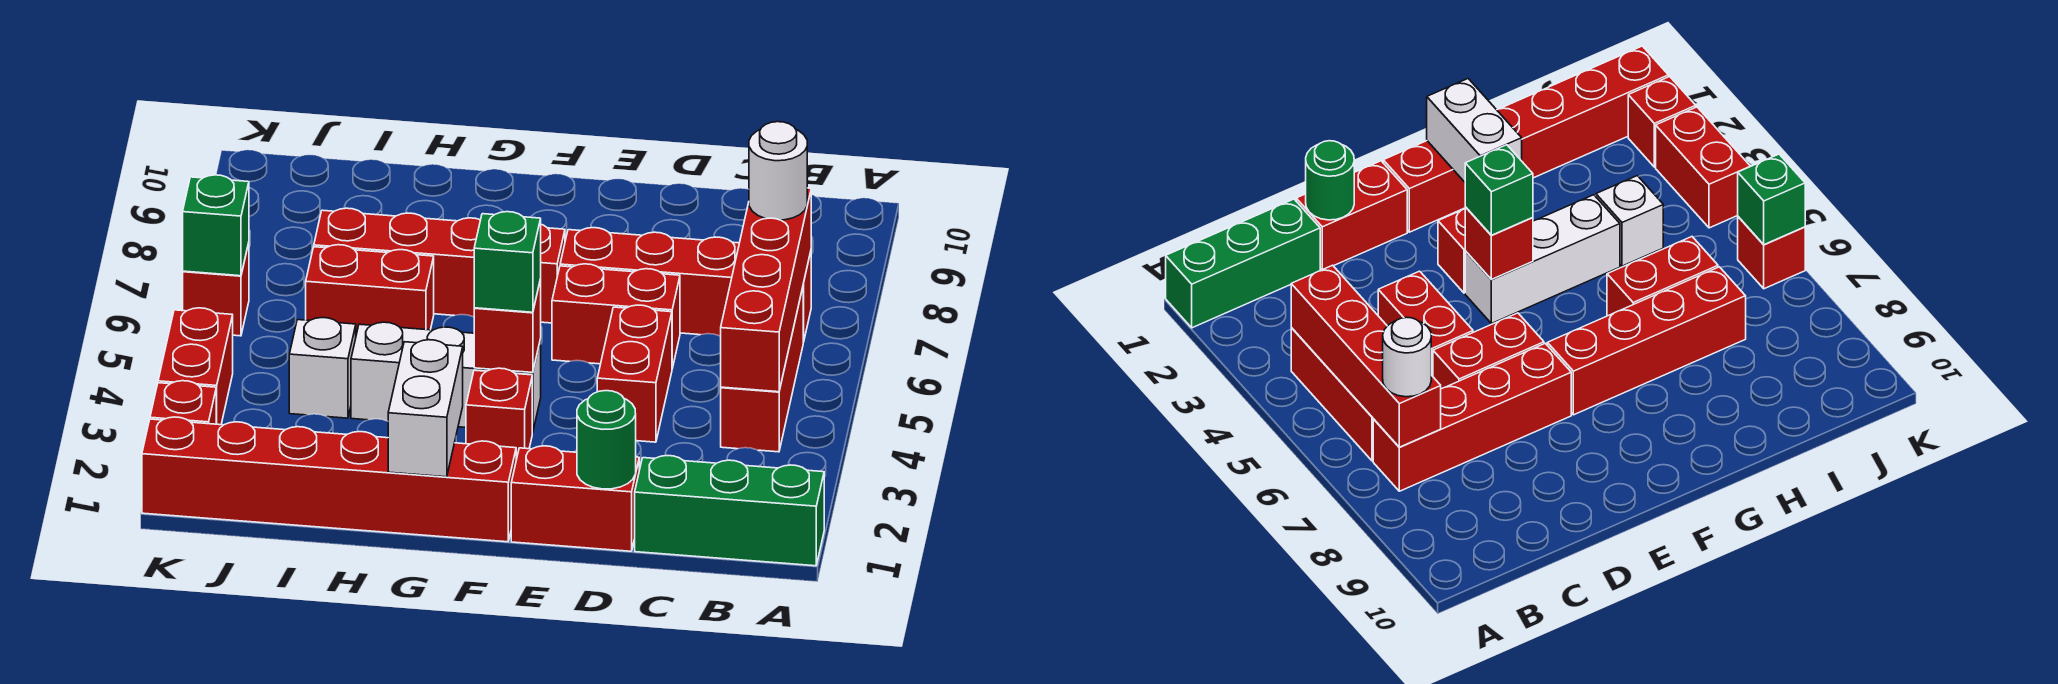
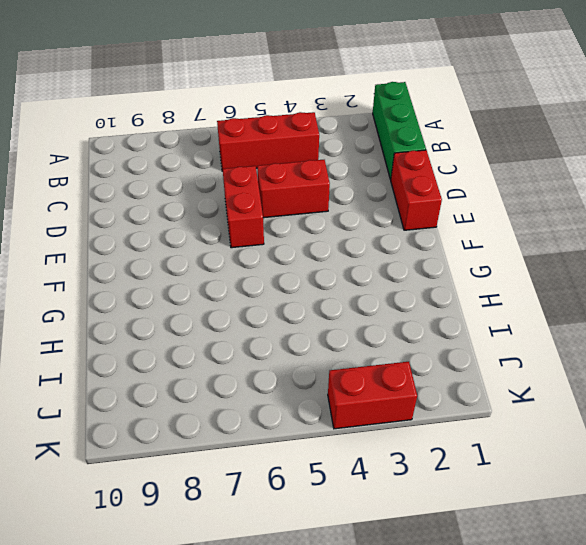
none -> red brick B7:E7 level 1
none -> red brick F1:K1 level 1
none -> red brick F3 level 1

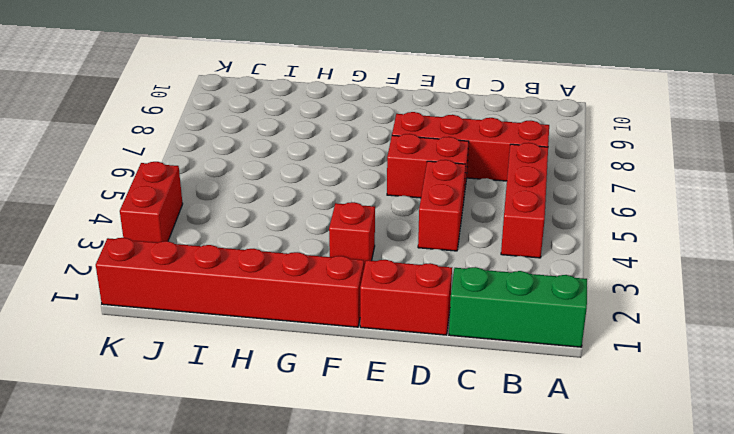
none -> white brick F4:H4 level 1
none -> red brick F7:I7 level 1
none -> red brick H6:I6 level 1

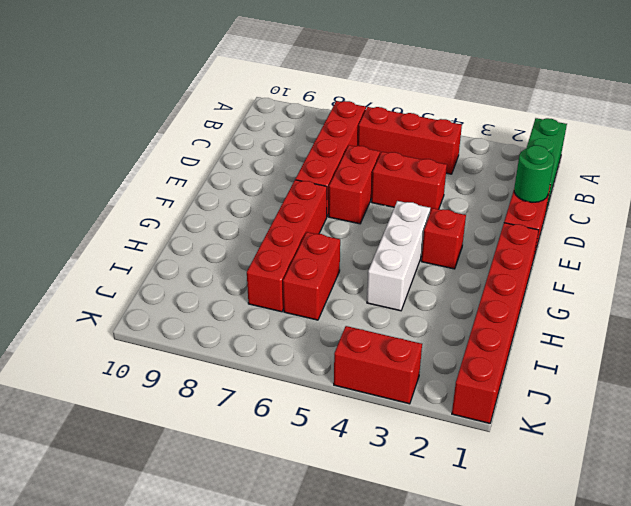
none -> white brick I4 level 1
none -> red brick K2 level 1
none -> red brick K6 level 1

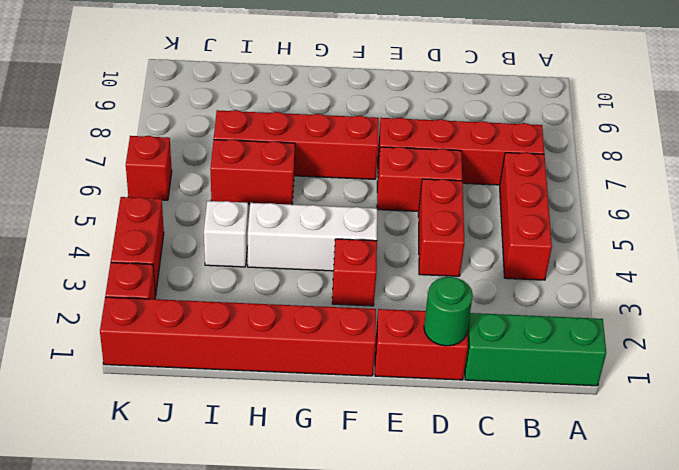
none -> red brick B4:B7 level 2
none -> red brick F4 level 2
none -> white brick G1:G2 level 2

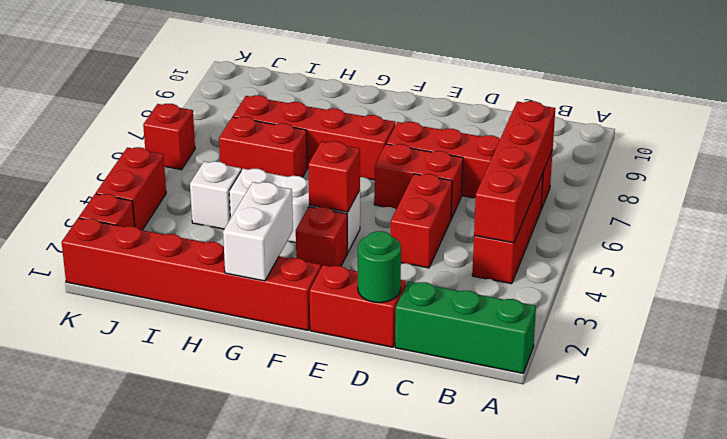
none -> green brick K6 level 2
none -> white round brick B7 level 3
none -> green brick F4 level 3

